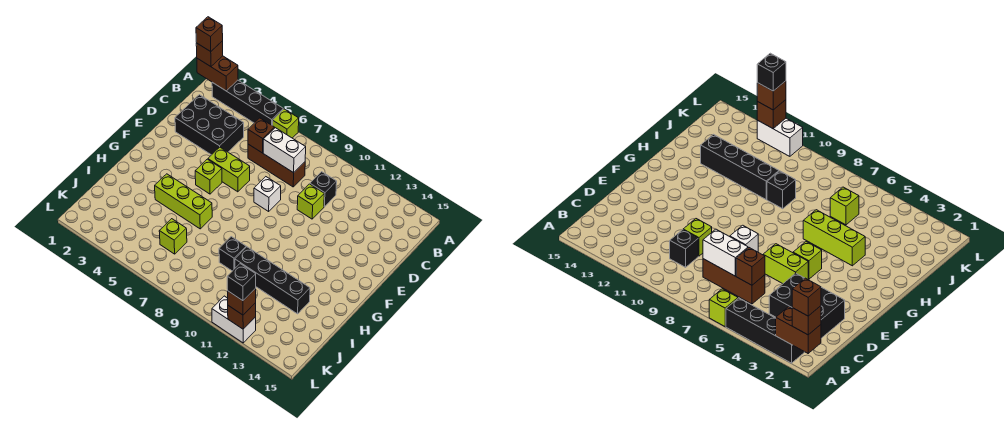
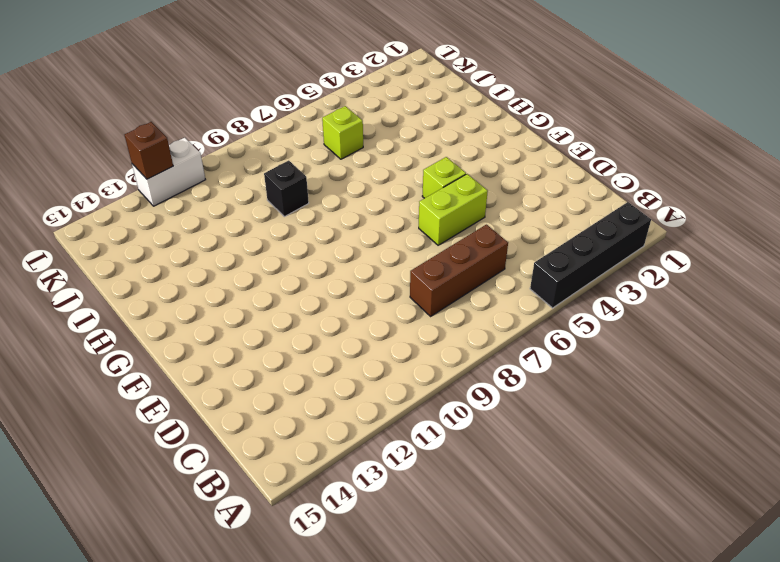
none -> lime brick A6 level 1
none -> black brick C2:D4 level 1
none -> black brick C10 level 1

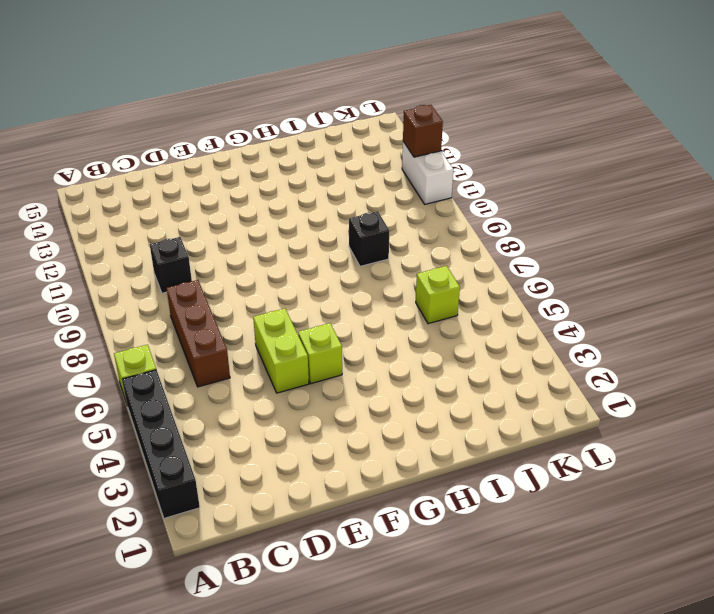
none -> black brick C2:D4 level 1
none -> lime brick D10 level 1
none -> white brick E8 level 1

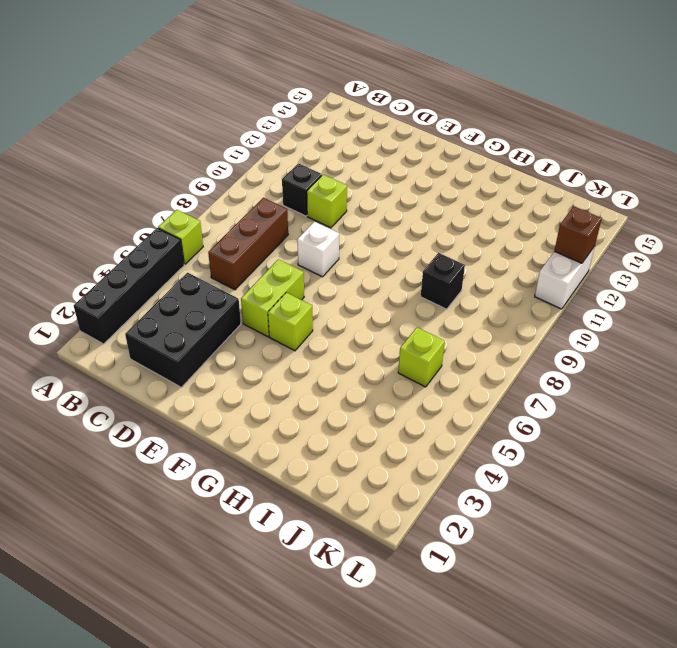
none -> lime brick H4:H6 level 1
none -> black brick I10:I13 level 1
none -> brown brick A1:A2 level 2

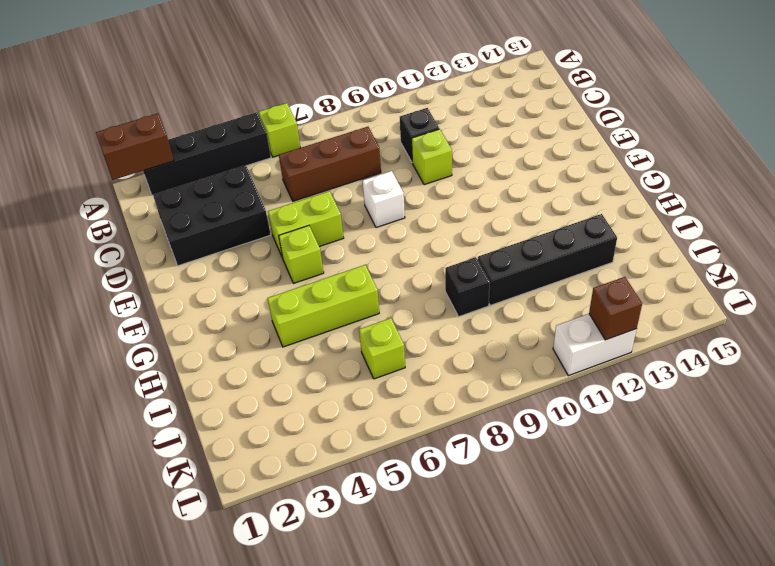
none -> brown brick C6 level 2
none -> white brick C7:C8 level 2
none -> brown brick A1 level 3

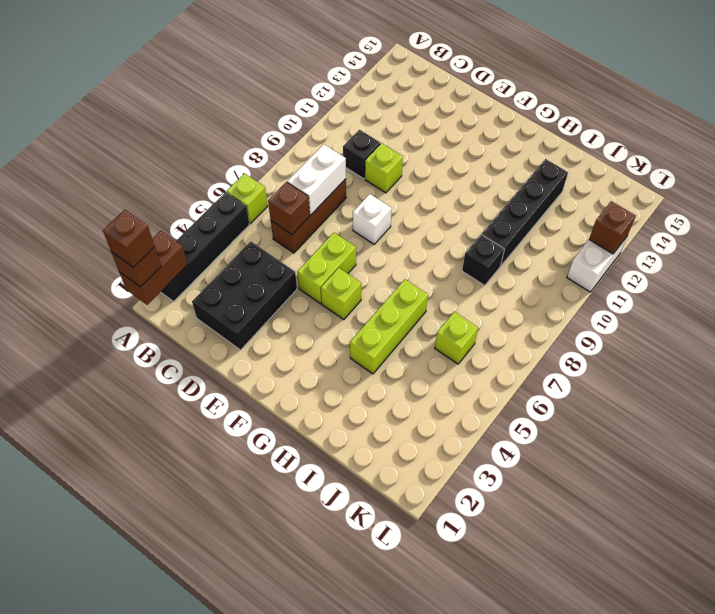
none -> brown brick L12 level 3
none -> black brick L12 level 4

